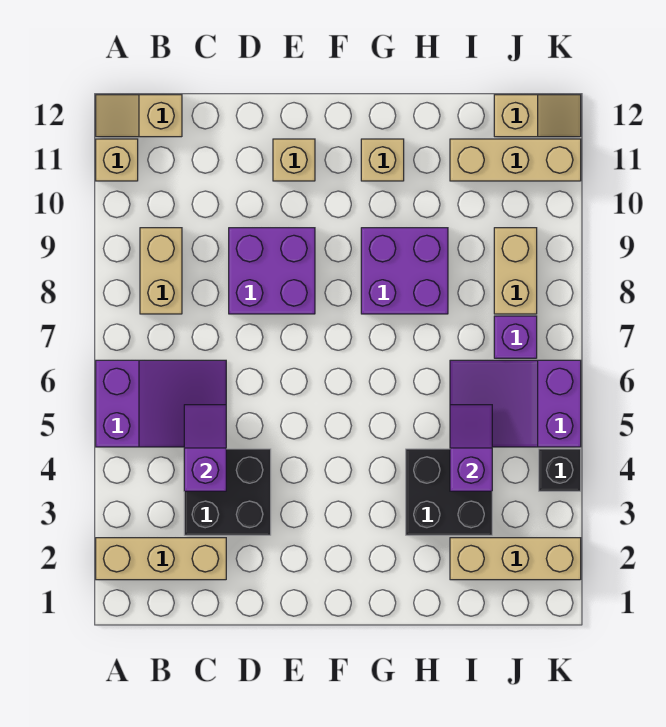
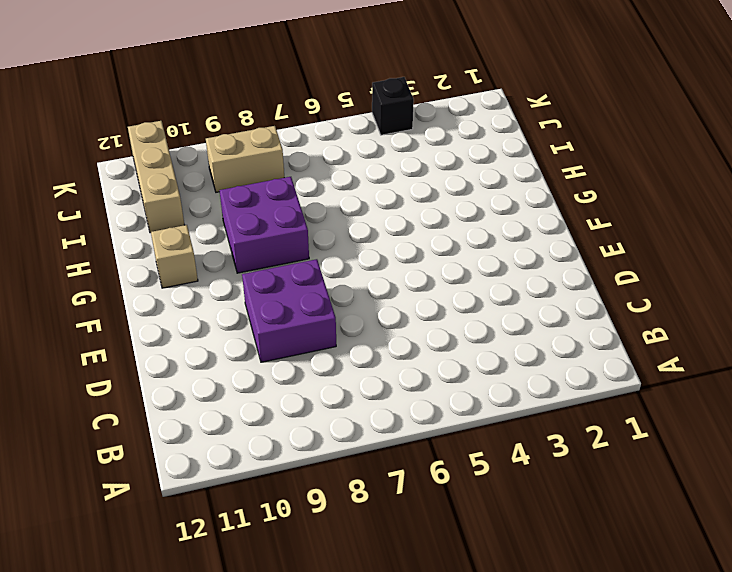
none -> tan brick A2:C2 level 1
none -> purple slope A5:C6 level 1 top A
none -> tan brick A11 level 1

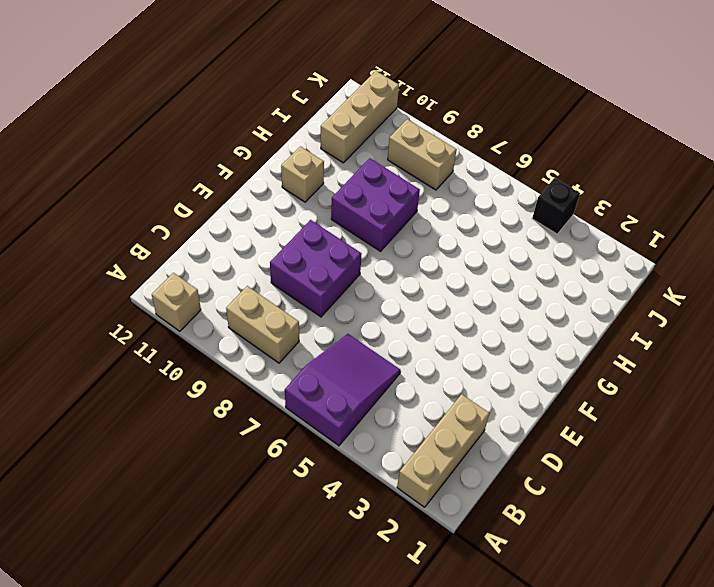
none -> tan slope A12:B12 level 1 top B
none -> black brick C3:D4 level 1
none -> tan brick E11 level 1

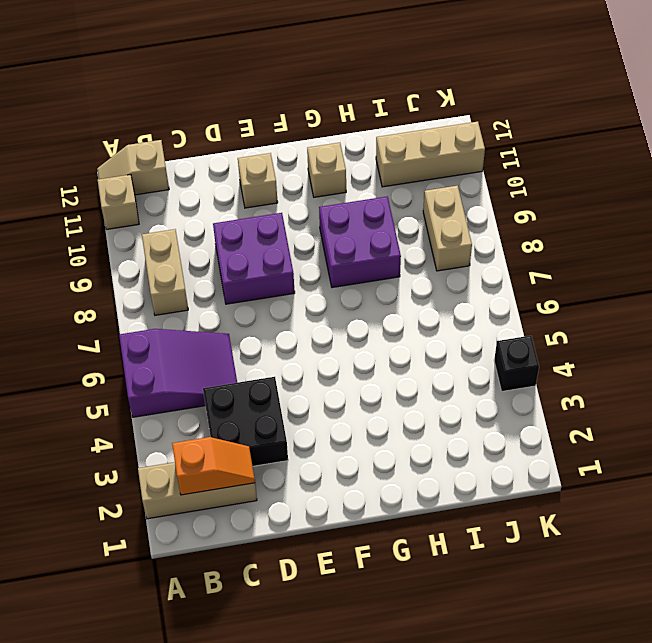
orange slope B2:C2 level 2 top B -> none
none -> black brick H3:I4 level 1
none -> tan brick I2:K2 level 1
none -> purple slope I5:K6 level 1 top K

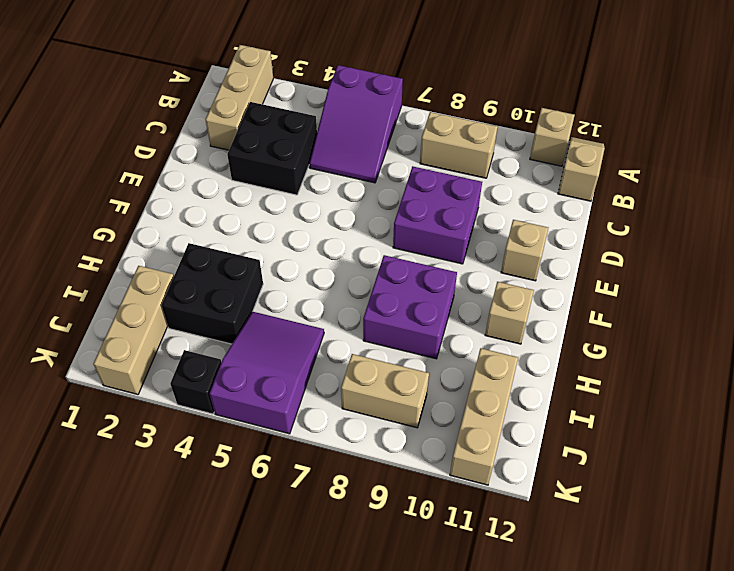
none -> purple brick J7 level 1
none -> tan slope J12:K12 level 1 top J
none -> purple slope C4:C5 level 2 top 4

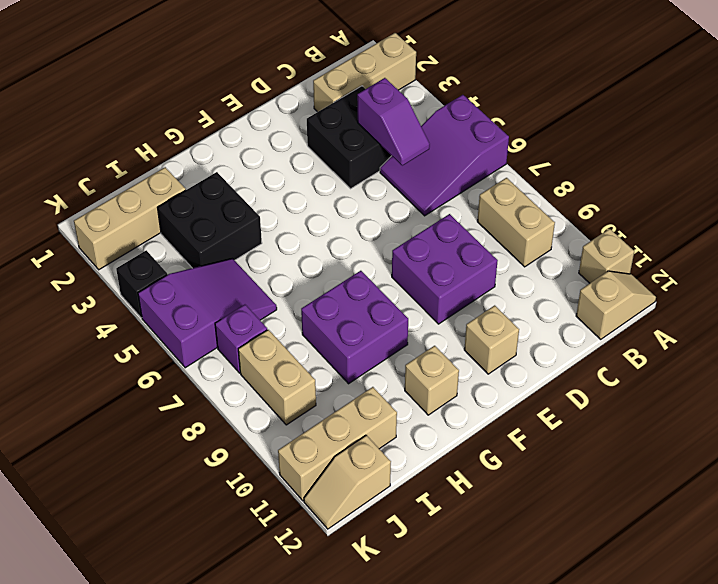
none -> purple slope I4:I5 level 2 top 4

